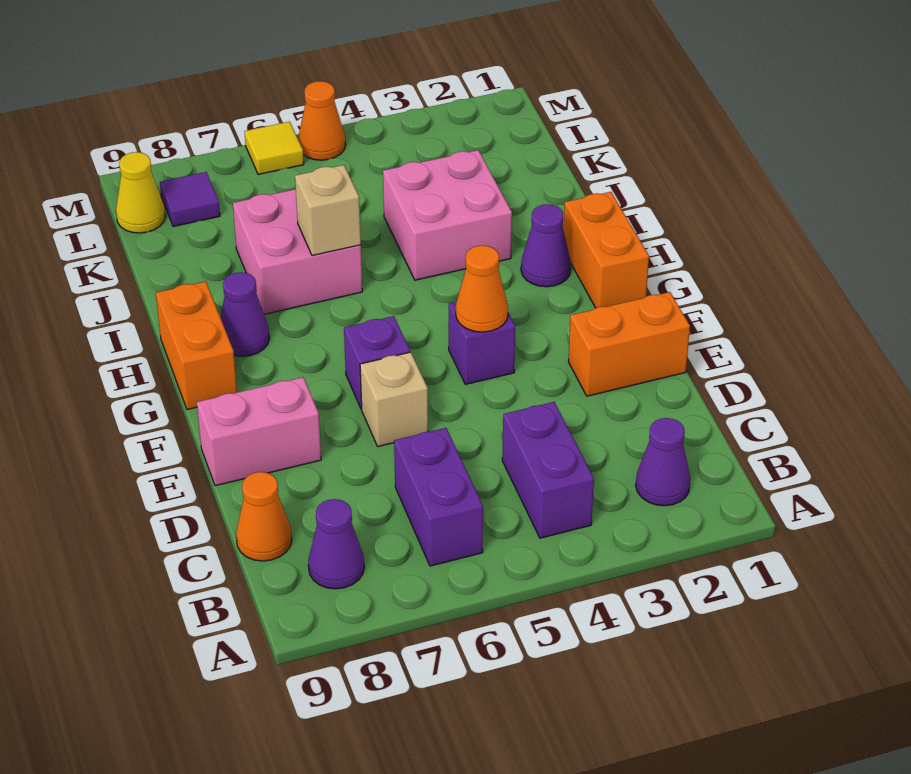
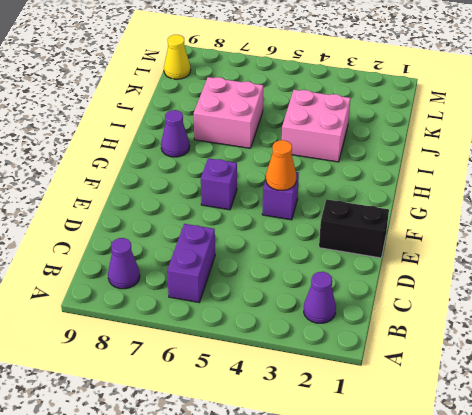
black brick E1:E2 level 1 -> orange brick E1:E2 level 1
none -> purple brick B4:C4 level 1
none -> orange cone C9 level 1
none -> tan brick E6 level 1

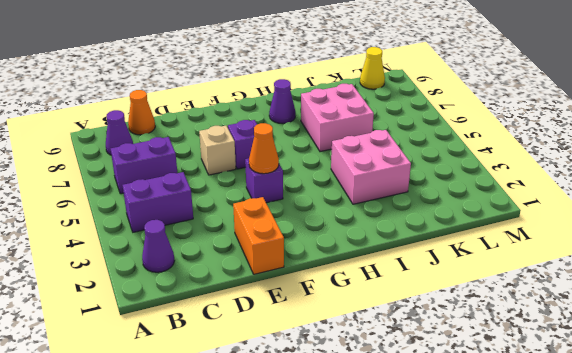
none -> pink brick E8:E9 level 1
none -> orange brick G1:H1 level 1
none -> orange brick G9:H9 level 1

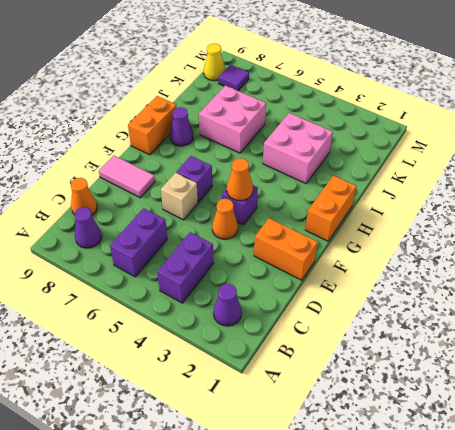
orange cone E4 level 1 -> orange cone M5 level 1
pink tile E8:E9 level 1 -> pink brick E8:E9 level 1
none -> purple cone H2 level 1
none -> yellow tile M6 level 1
none -> tan brick I6 level 2

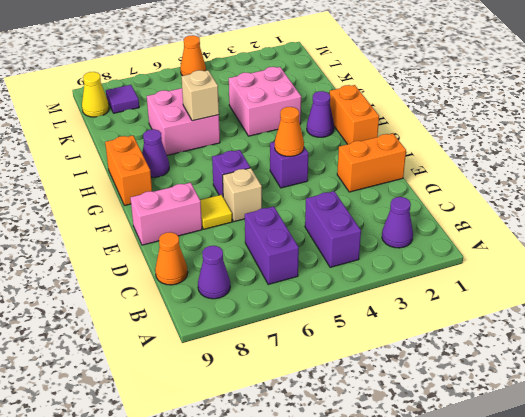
yellow tile E7 level 1 -> yellow tile M6 level 1

